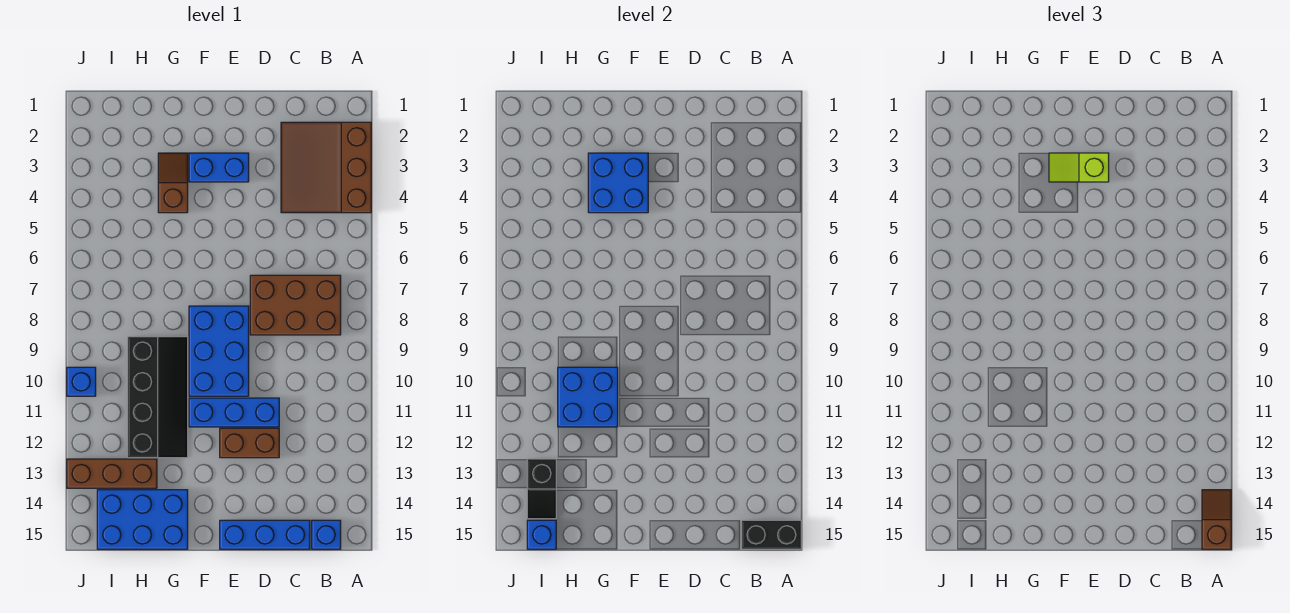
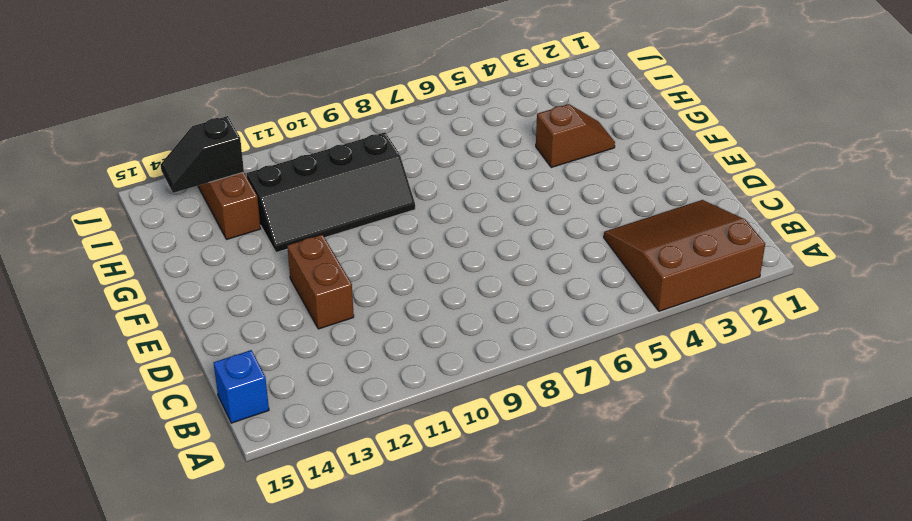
none -> brown brick B7:D8 level 1
none -> blue brick C15:E15 level 1
none -> blue brick D11:F11 level 1

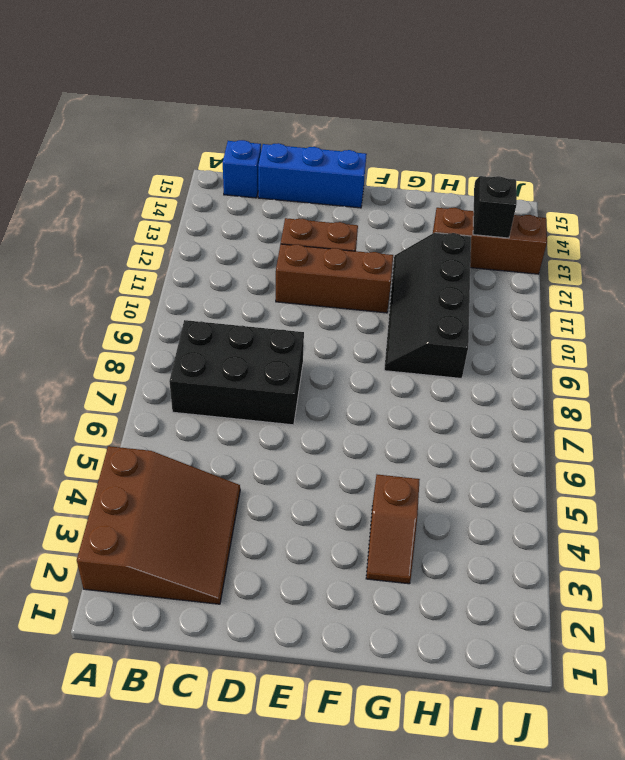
black brick B7:D8 level 1 -> brown brick B7:D8 level 1
brown brick D11:F11 level 1 -> blue brick D11:F11 level 1
none -> blue brick E3:F3 level 1
none -> blue brick E8:F10 level 1
none -> blue brick G14:I15 level 1

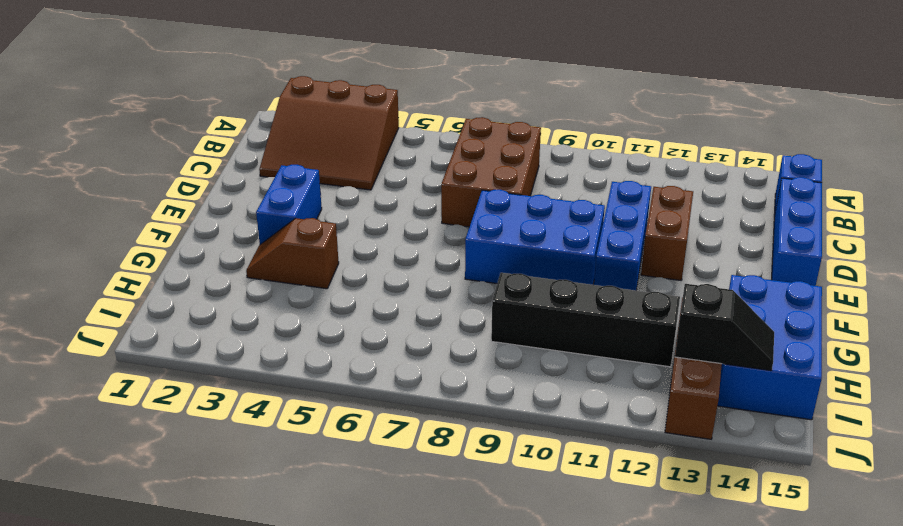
none -> blue brick J10 level 1
none -> black brick A15:B15 level 2
none -> blue brick F3:G4 level 2

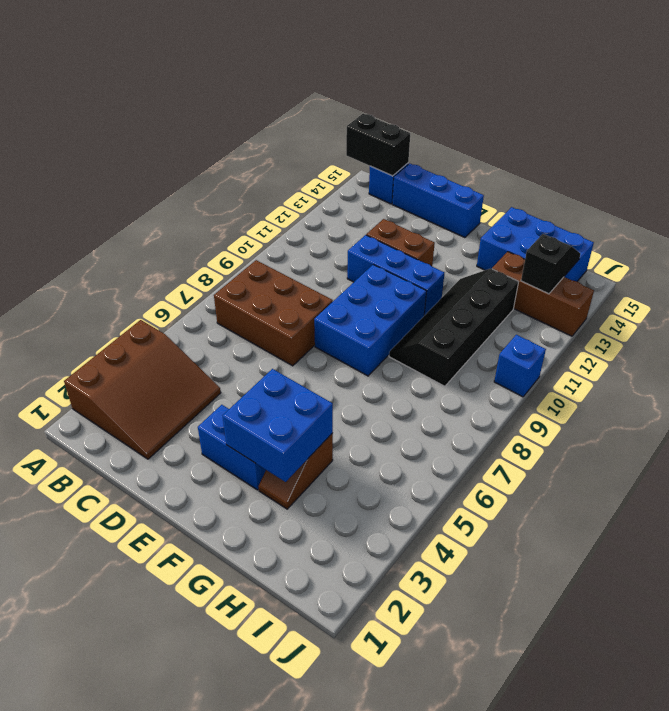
none -> blue brick G10:H11 level 2
none -> blue brick I15 level 2
none -> brown slope A14:A15 level 3 top 15

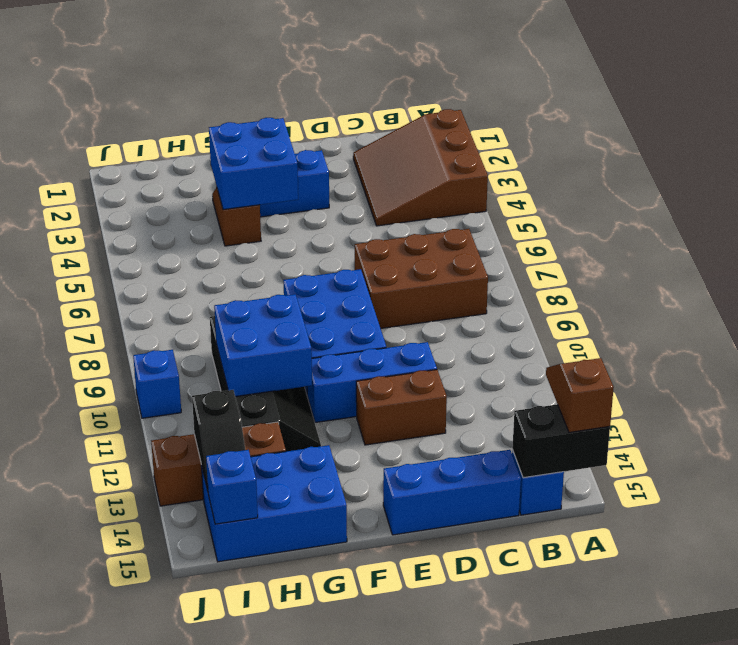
none -> lime slope E3:F3 level 3 top E

